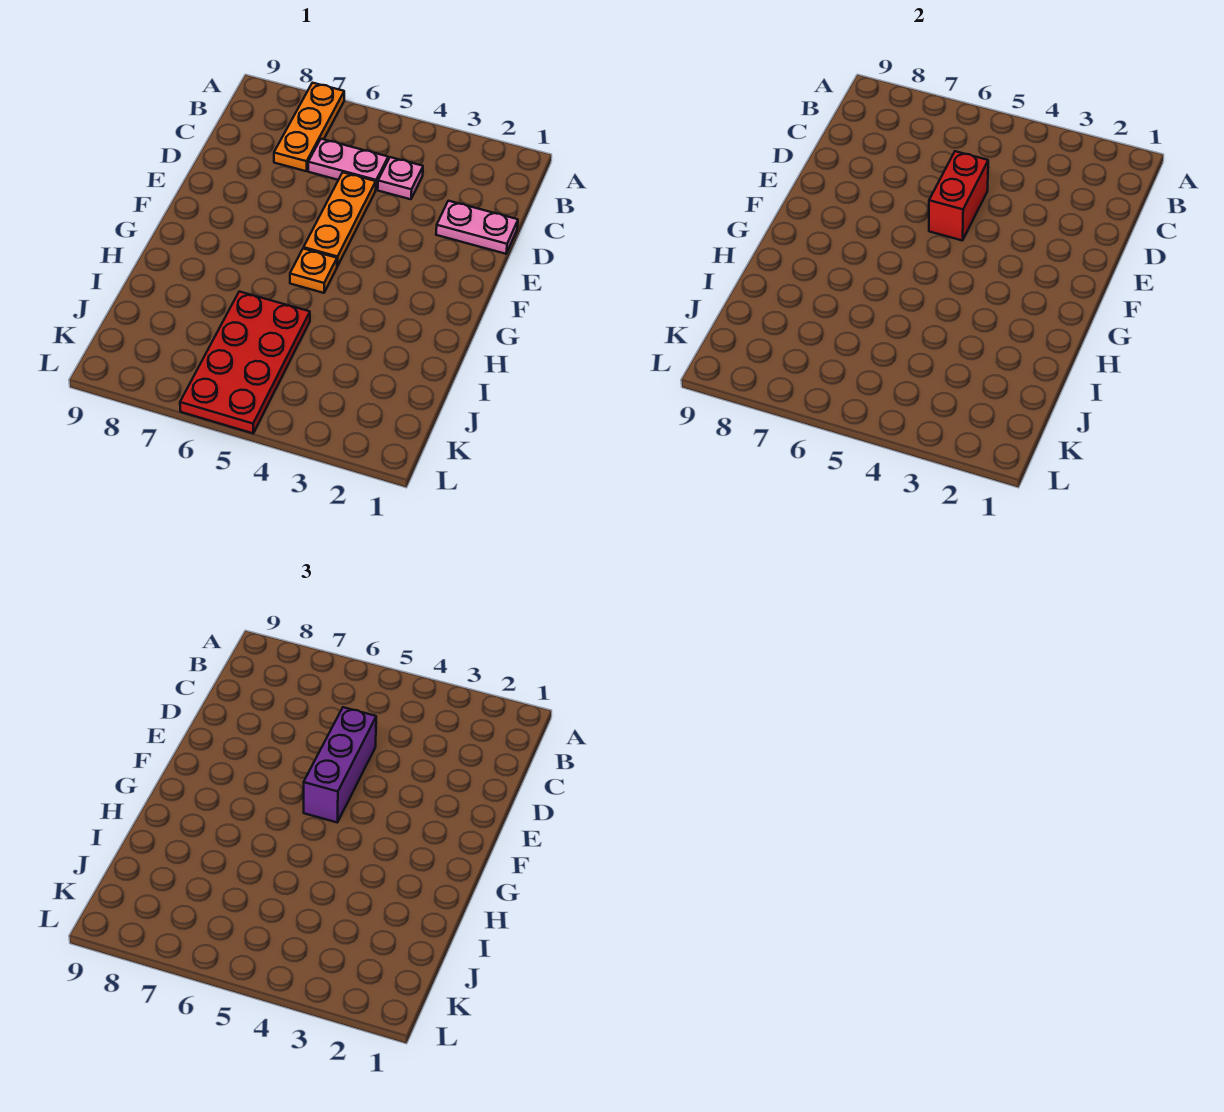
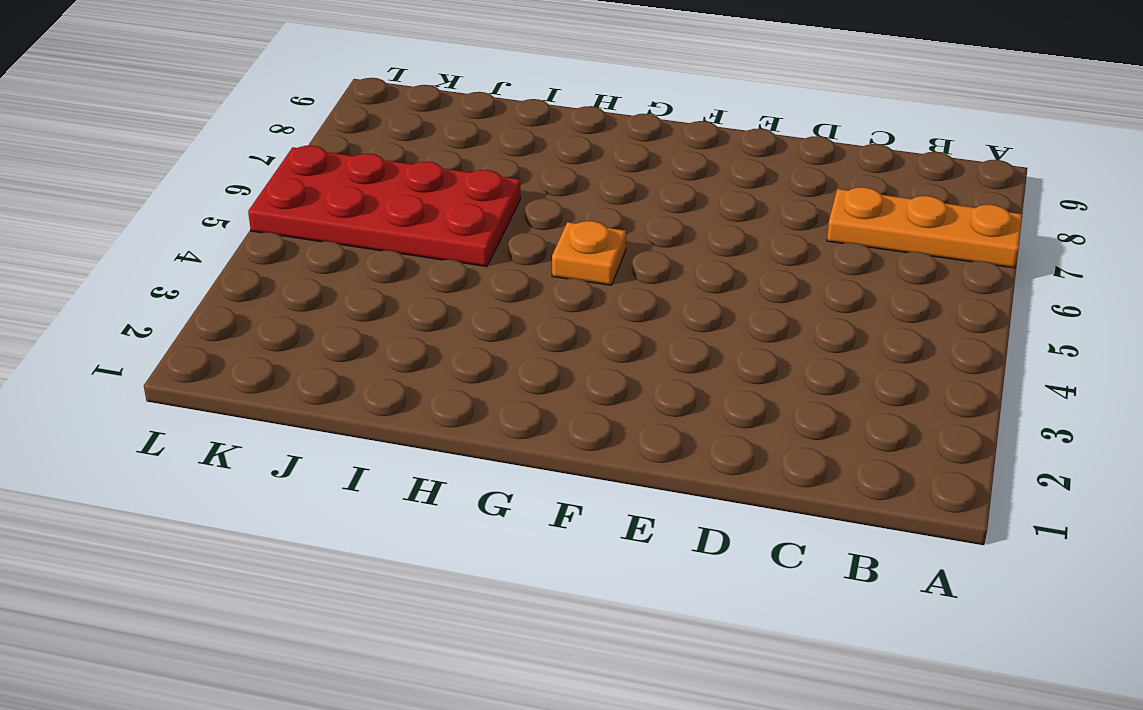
none -> pink plate C4 level 1
none -> pink plate C5:C6 level 1

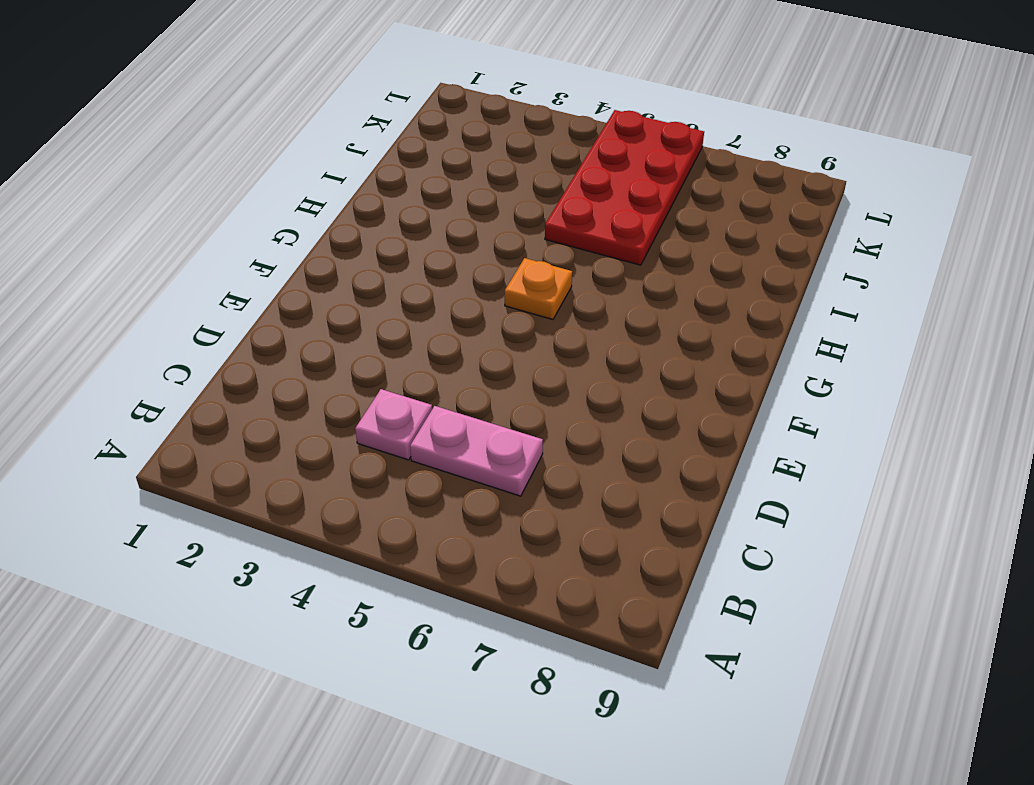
none -> orange plate A7:C7 level 1
none -> pink plate D1:D2 level 1

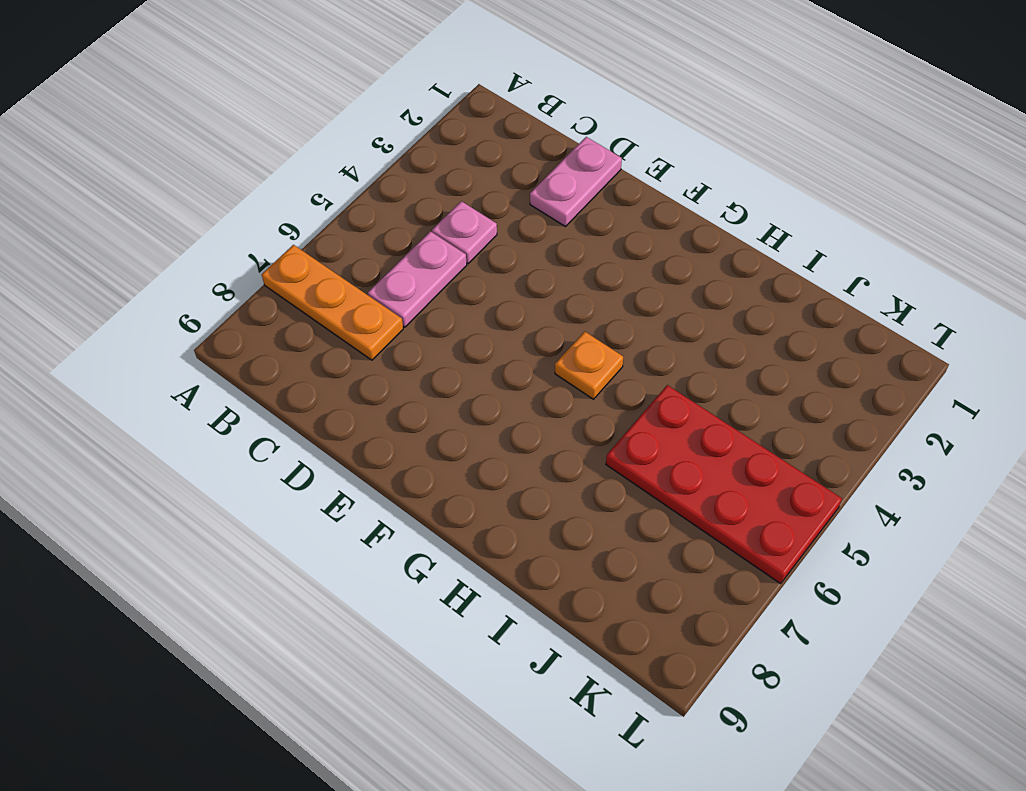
none -> orange plate D5:F5 level 1
none -> red brick D5:E5 level 2

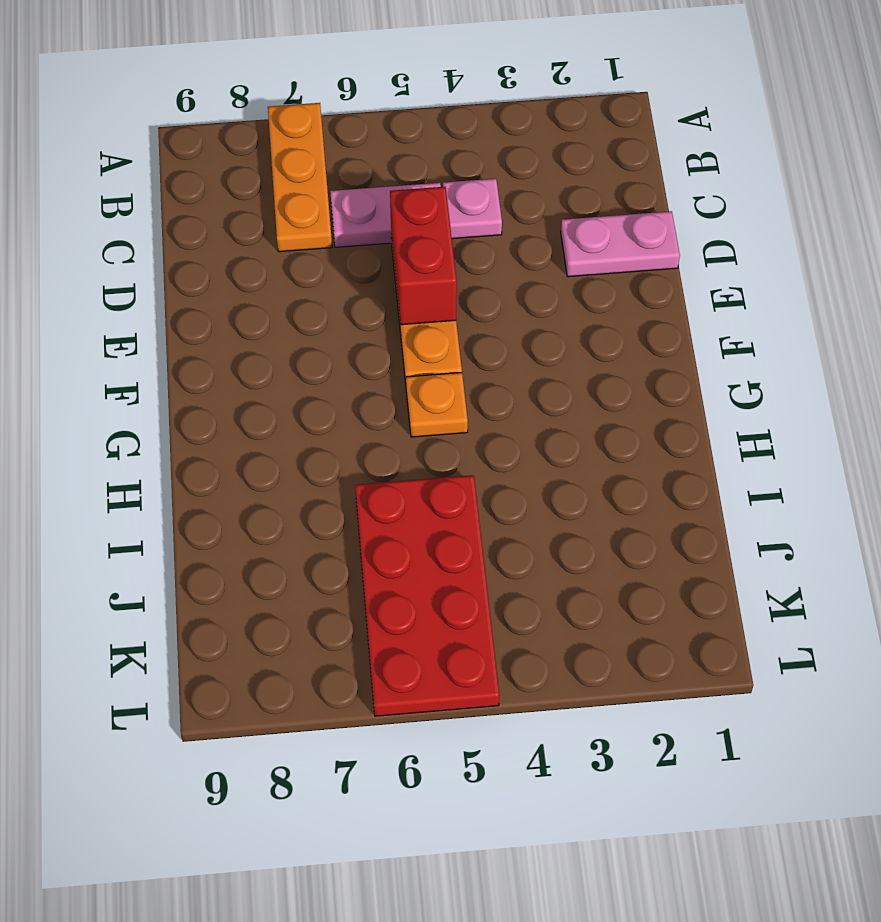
none -> purple brick D5:F5 level 3

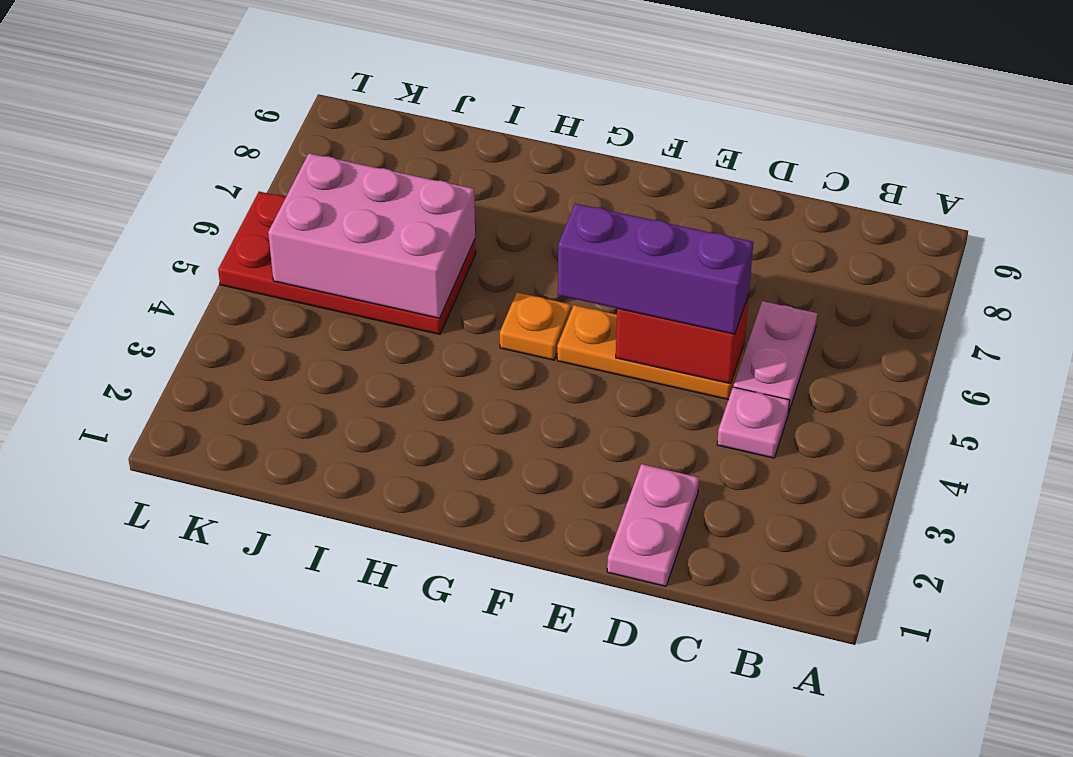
pink brick I5:K6 level 2 -> none
none -> orange plate A7:C7 level 1

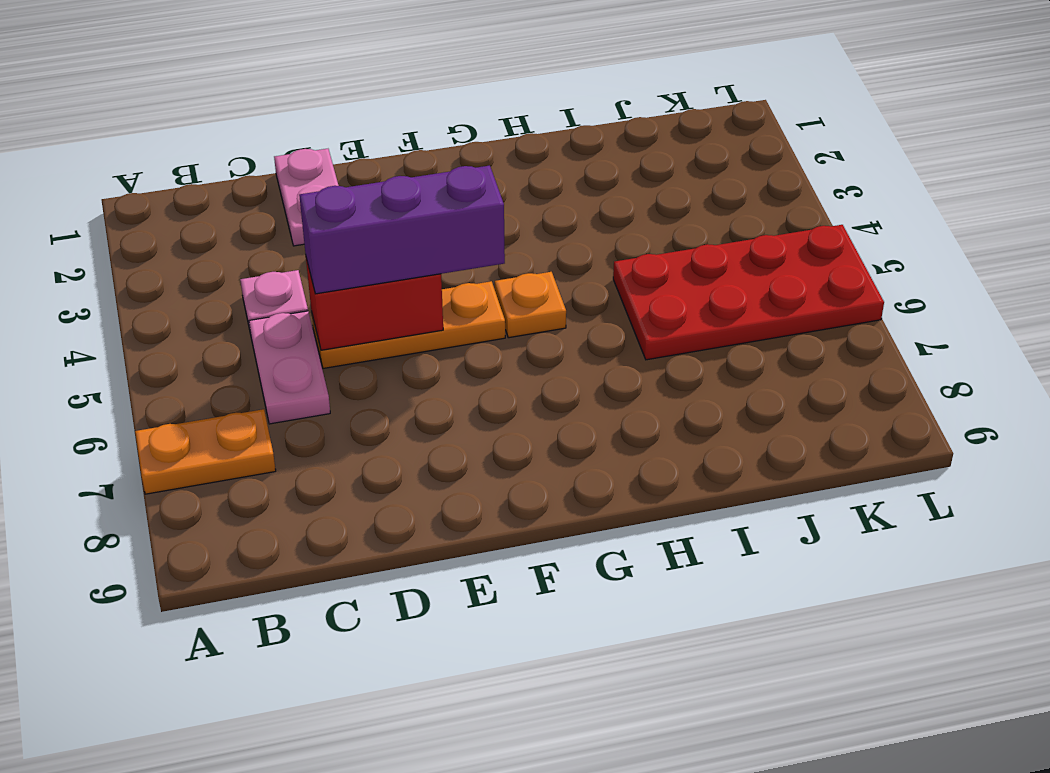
orange plate A7:B7 level 1 -> orange plate A7:C7 level 1

